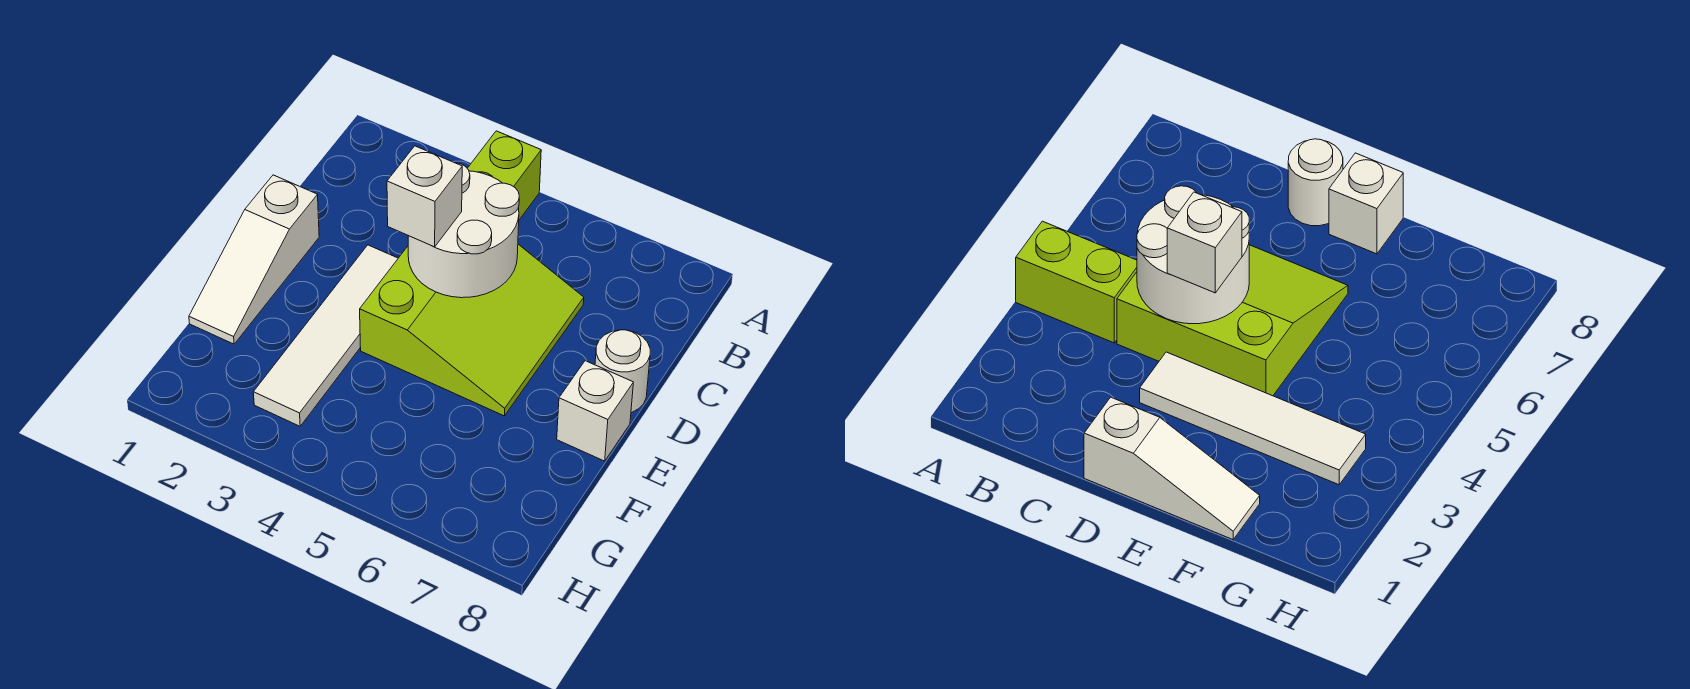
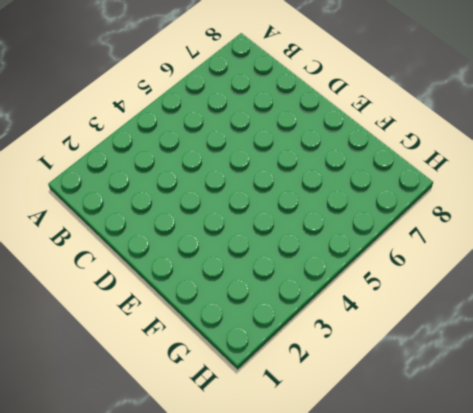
none -> lime brick A4:B4 level 1
none -> lime slope C4:E6 level 1 top 4

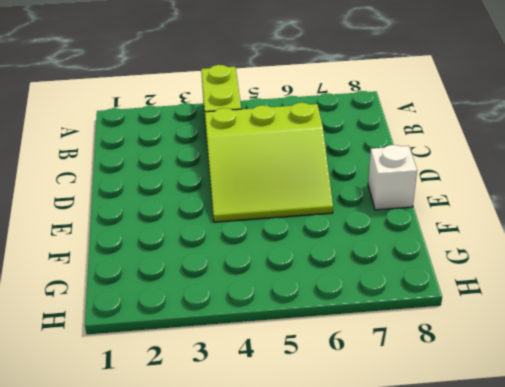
lime slope C4:E6 level 1 top C -> lime slope C4:E6 level 1 top 4
none -> white slope D1:F1 level 1 top D
none -> white tile D3:G3 level 1

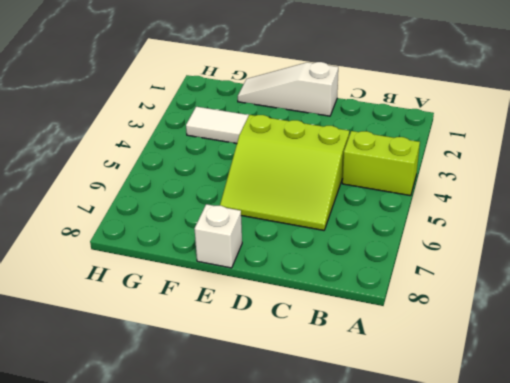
none -> white round brick D8 level 1
none -> white round brick C4:D5 level 2

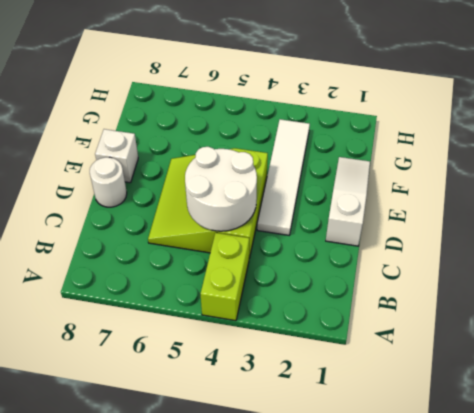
none -> white brick D4 level 3

